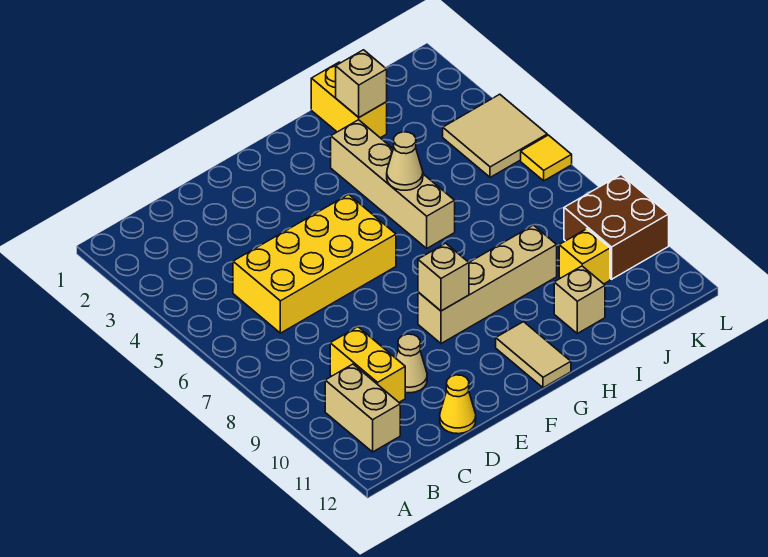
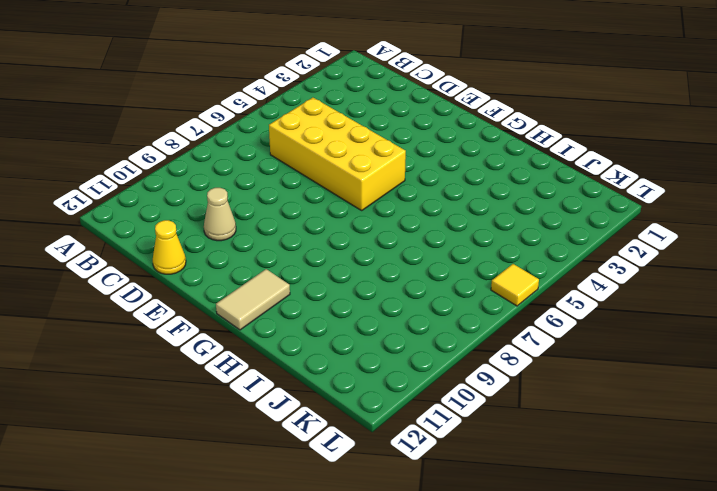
none -> tan brick B10:B11 level 1
none -> yellow brick C9:C10 level 1
none -> tan brick F9:I9 level 1

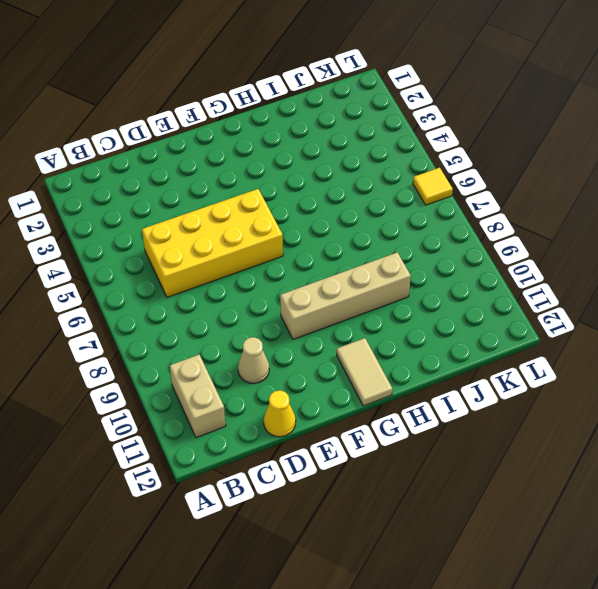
none -> yellow brick C9:C10 level 1
none -> tan brick H3:H6 level 1
none -> yellow brick I1:I2 level 1

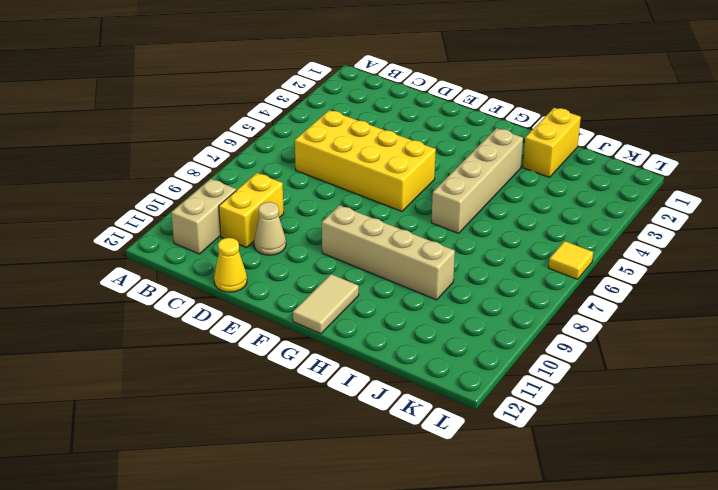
none -> tan brick I11 level 1
none -> yellow brick J10 level 1
none -> tan tile K4:L5 level 1

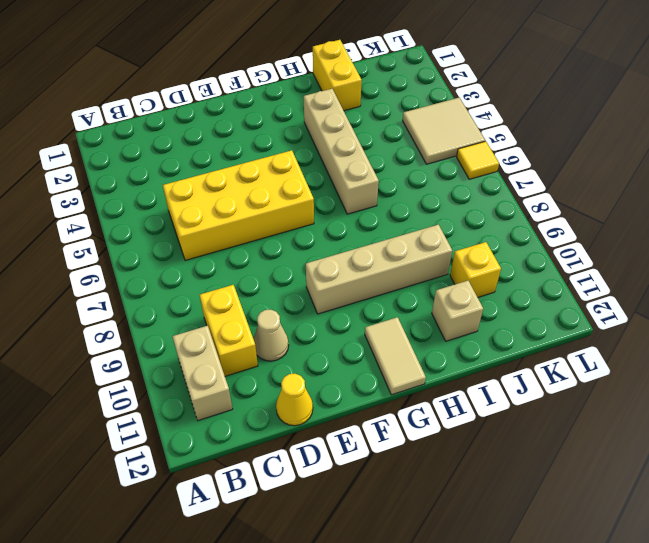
none -> brown brick K9:L10 level 1
none -> tan brick F9 level 2
none -> tan cone H5 level 2

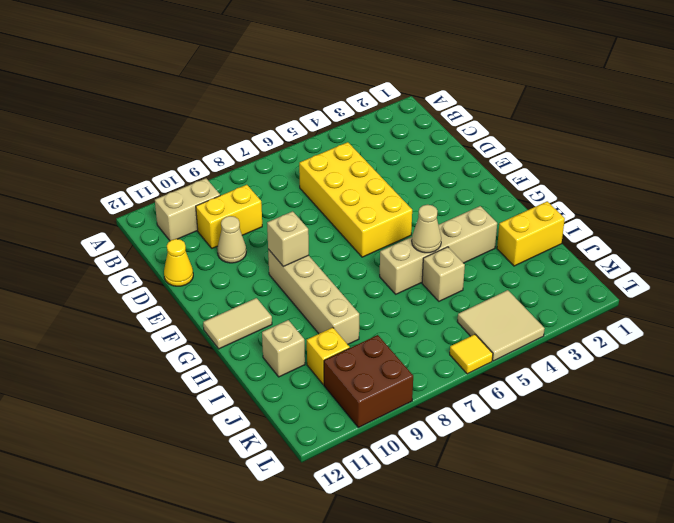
tan brick I5 level 1 -> tan brick I2 level 2

